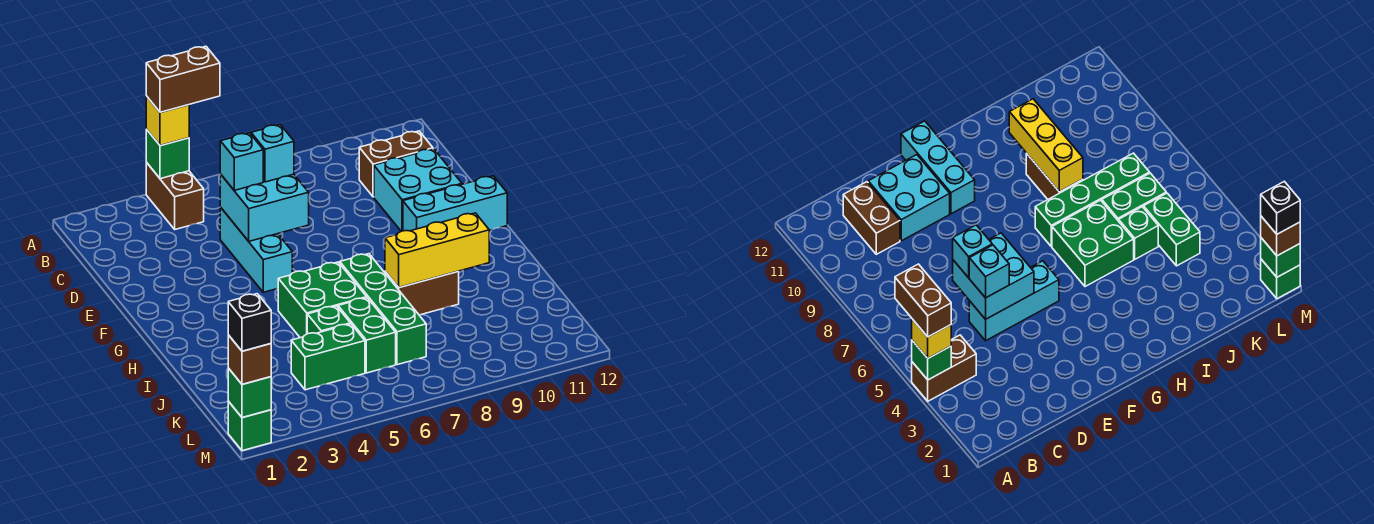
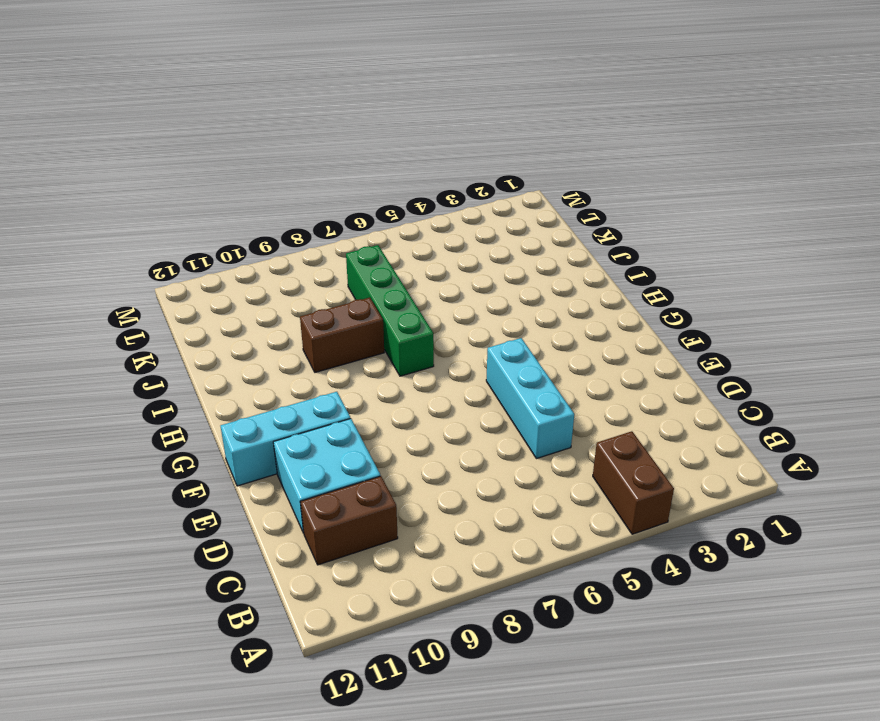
none -> green brick H5:I6 level 1
none -> green brick J5 level 1
none -> green brick J6:K6 level 1

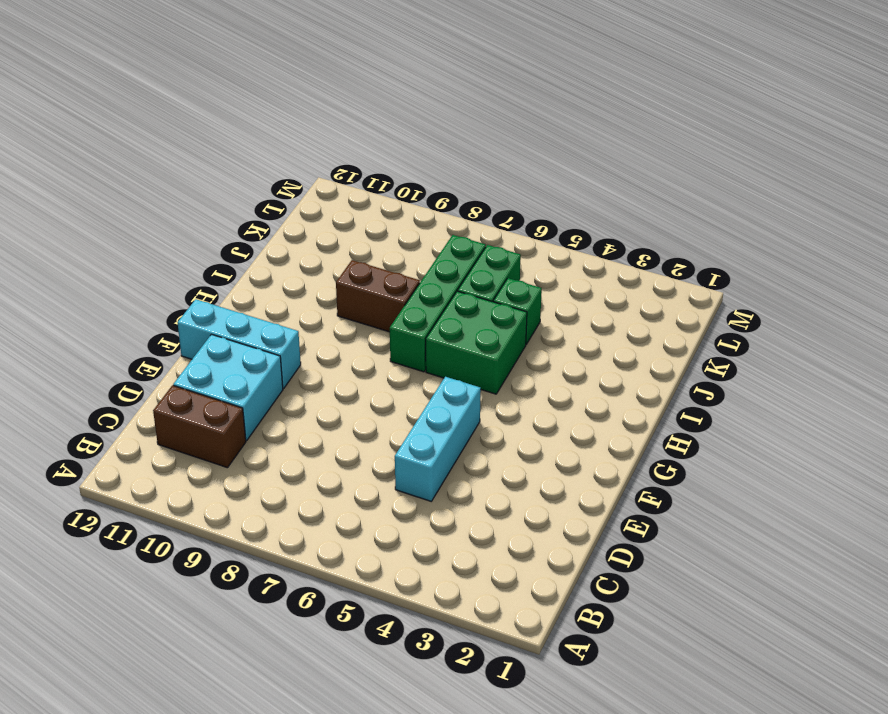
none -> brown brick A4:B4 level 1
none -> green brick K4:K5 level 1
none -> green brick M1 level 1

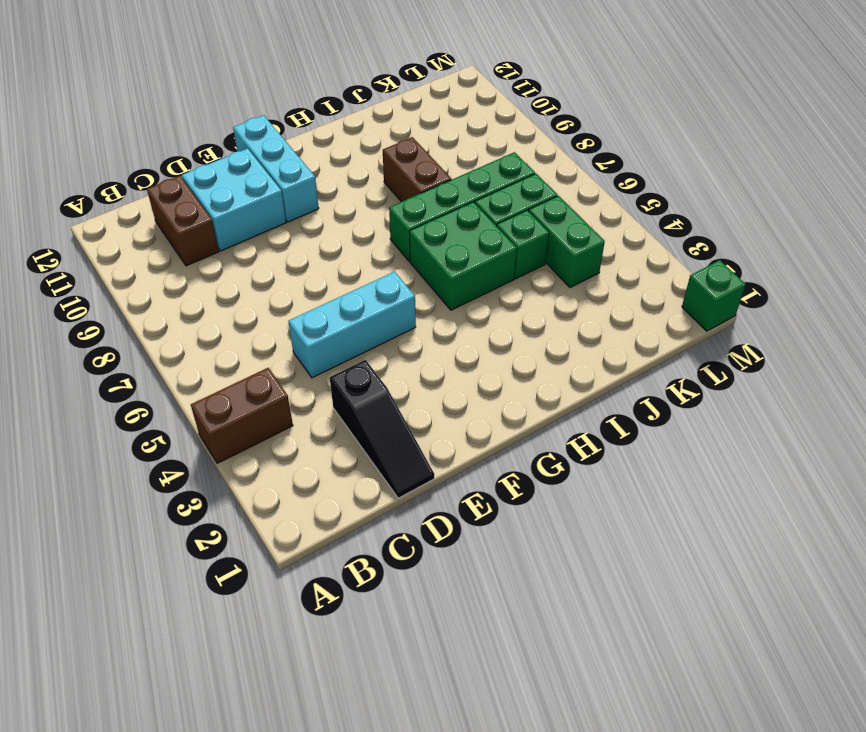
black slope D1:D3 level 1 top 3 -> none
none -> green brick A4 level 2
none -> cyan brick D5:E6 level 2
none -> yellow brick I8:I10 level 2

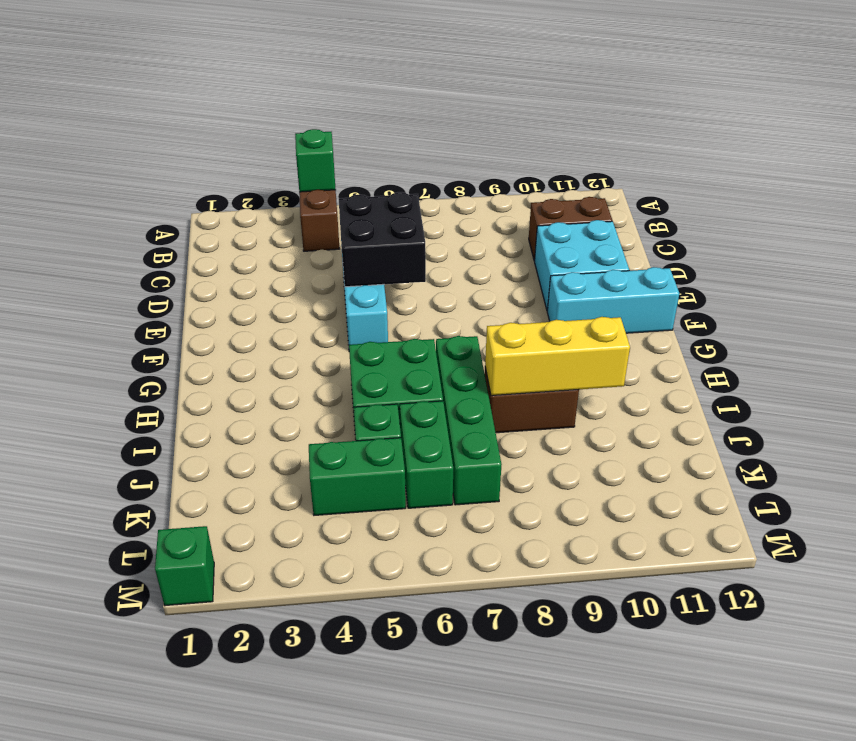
black brick D5:E6 level 2 -> cyan brick D5:E6 level 2
none -> green brick M1 level 2
none -> yellow brick A4 level 3
none -> cyan brick D5 level 3

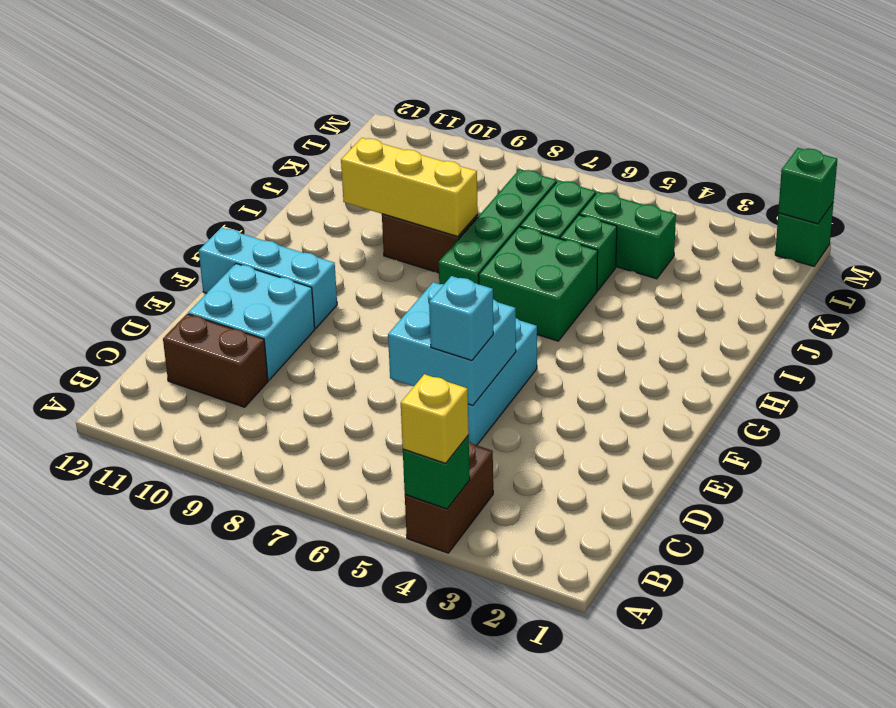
none -> cyan brick D6 level 3
none -> brown brick M1 level 3
none -> brown brick A4:A5 level 4

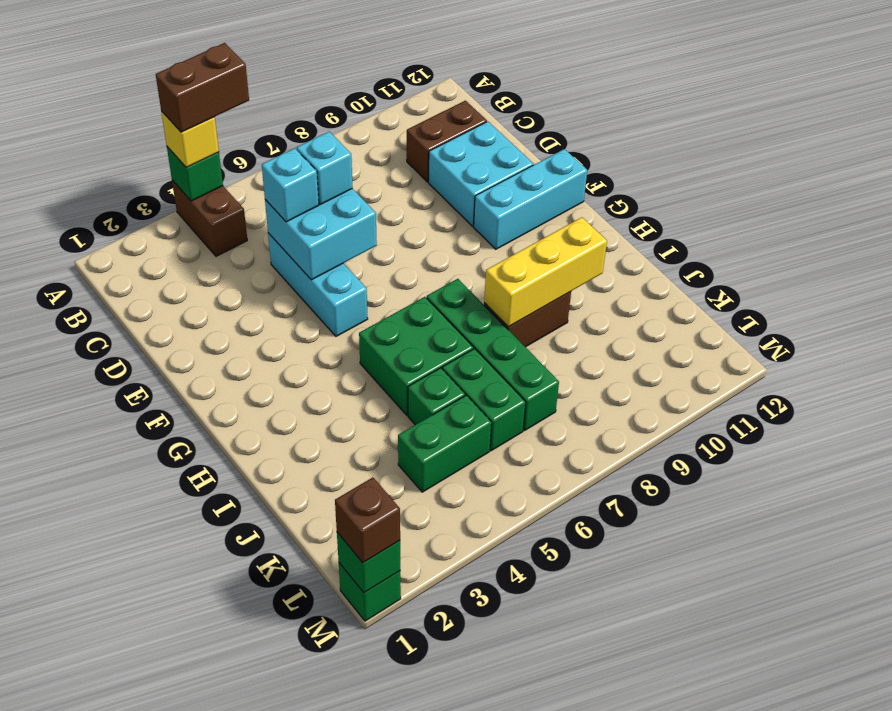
none -> black brick M1 level 4

